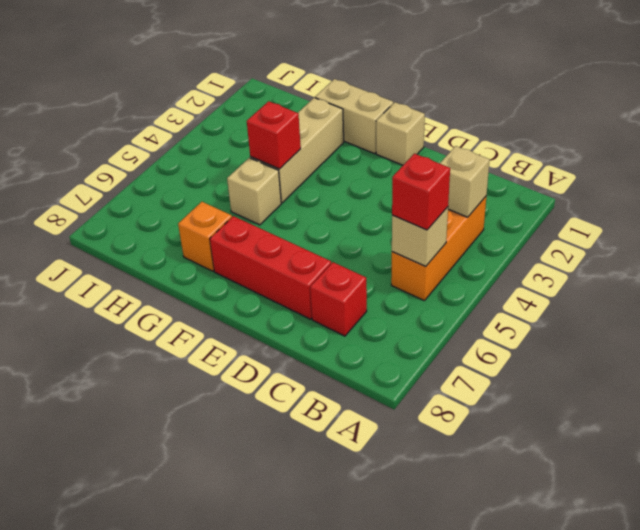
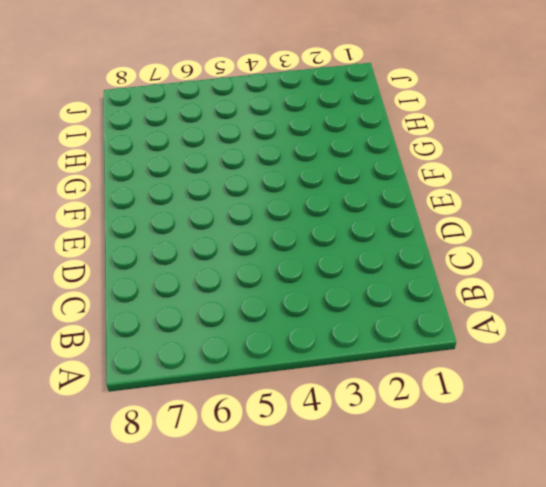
none -> orange brick B3:B5 level 1
none -> red brick C7 level 1
none -> red brick D7:F7 level 1

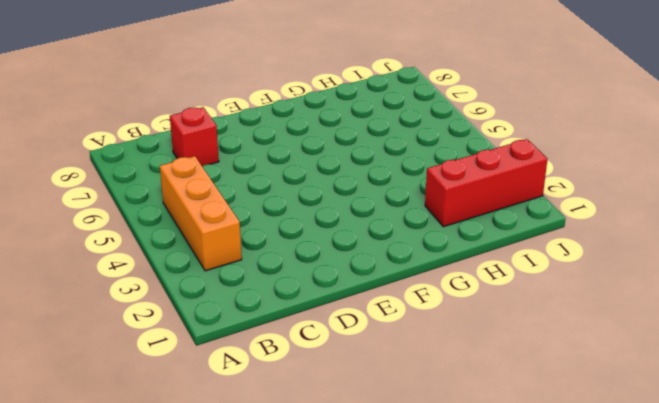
red brick H2:J2 level 1 -> red brick D7:F7 level 1
none -> tan brick E1 level 1
none -> tan brick F1:G1 level 1
none -> tan brick G2:G4 level 1

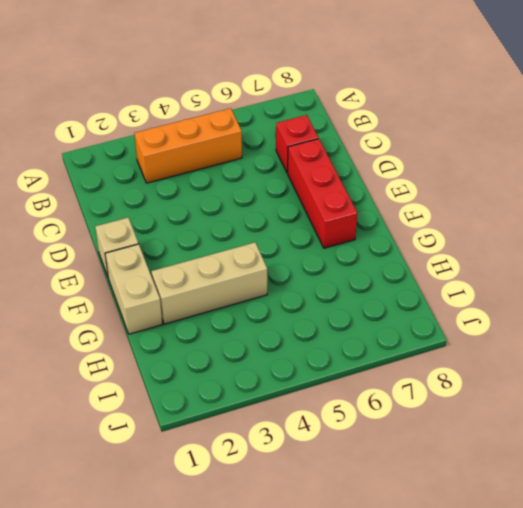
none -> tan brick G5 level 1
none -> orange brick G7 level 1
none -> tan brick B3 level 2

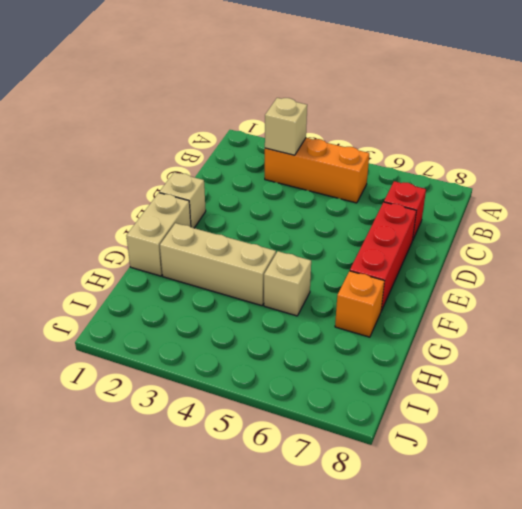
none -> tan brick B5 level 2
none -> red brick G4 level 2
none -> red brick B5 level 3

